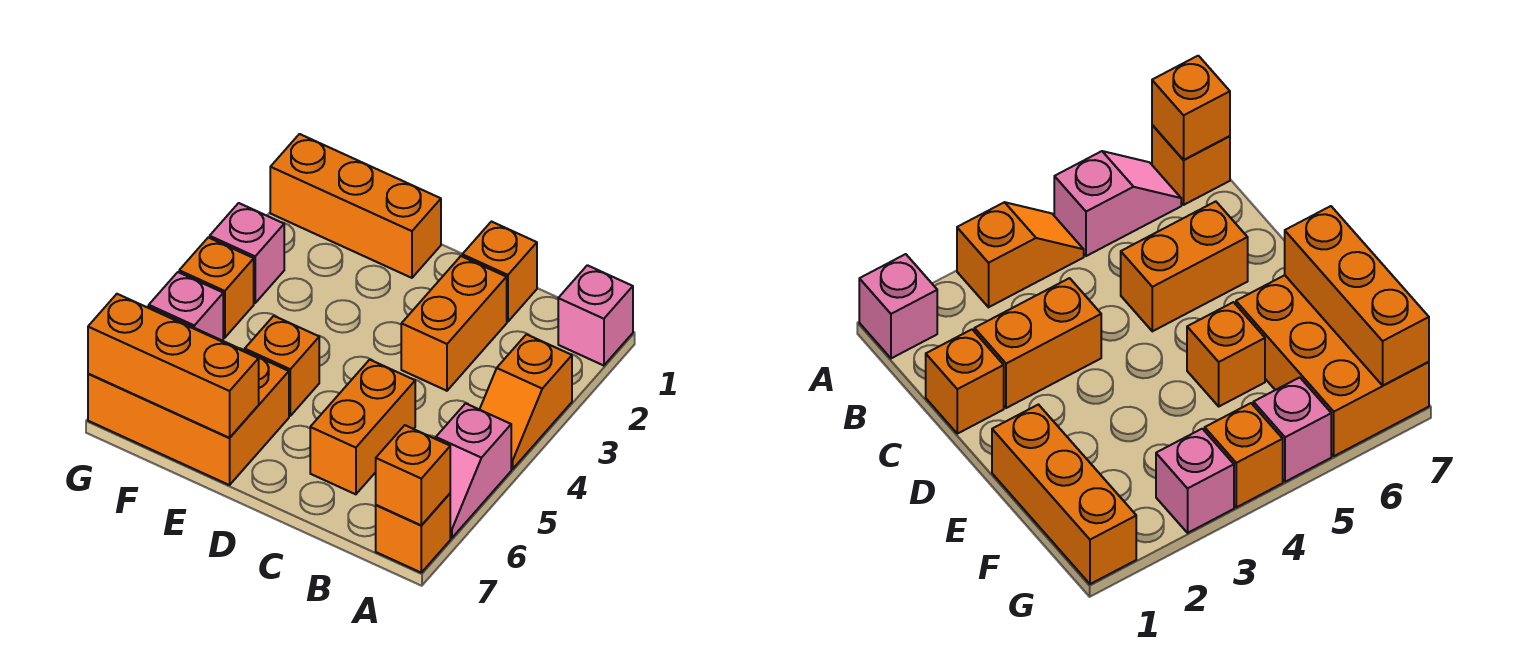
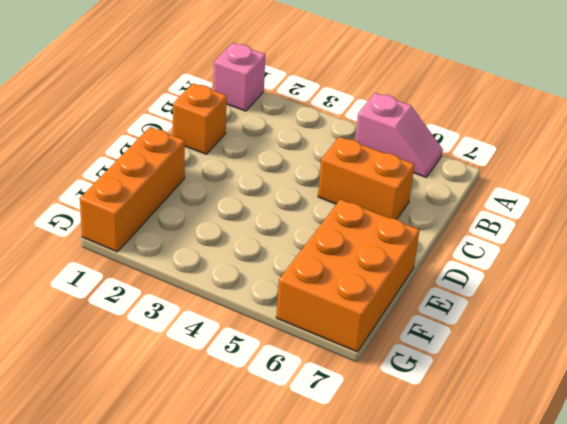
none -> orange slope A3:A4 level 1 top 3
none -> orange brick A7 level 1
none -> orange brick C2:C3 level 1

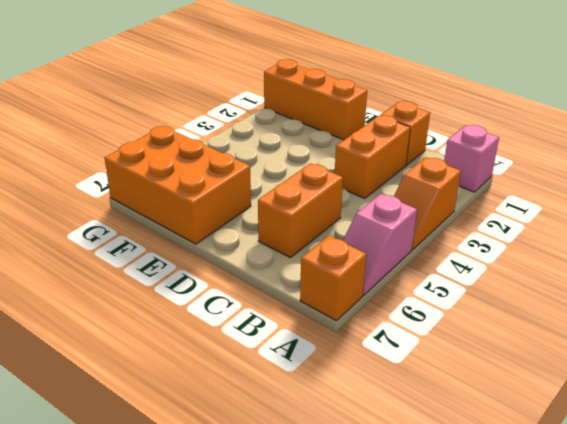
none -> orange brick E5 level 1
none -> pink brick G3 level 1
none -> orange brick G4 level 1

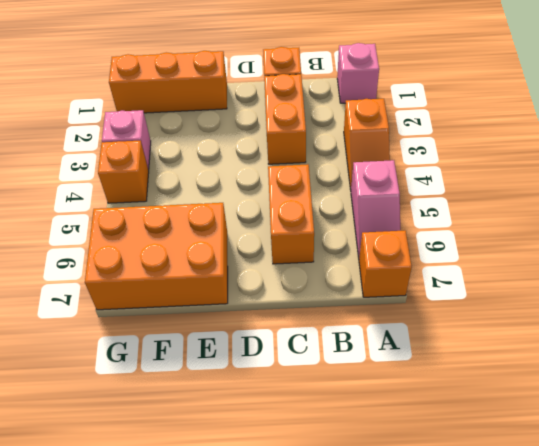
none -> orange brick E5 level 1
none -> pink brick G5 level 1
none -> orange brick A7 level 2

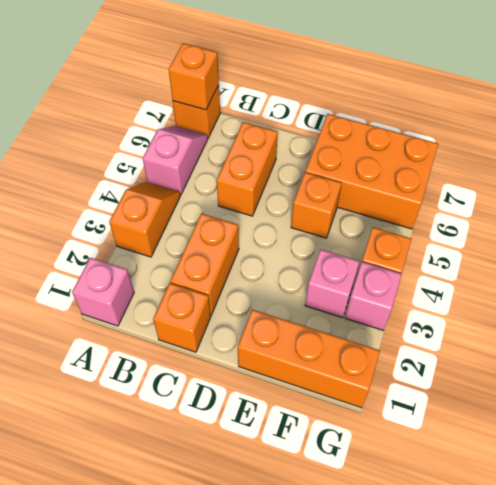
pink brick F3 level 1 -> pink brick G5 level 1
none -> orange brick E7:G7 level 2

